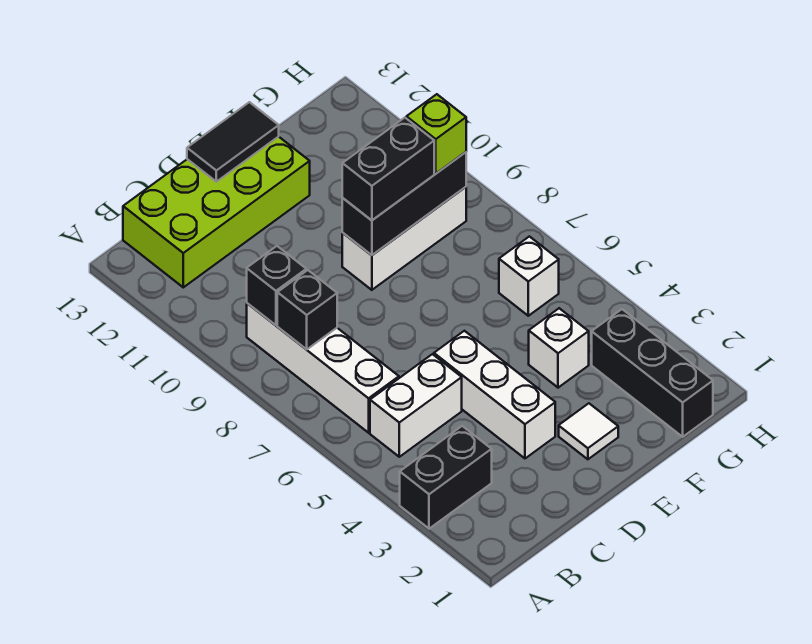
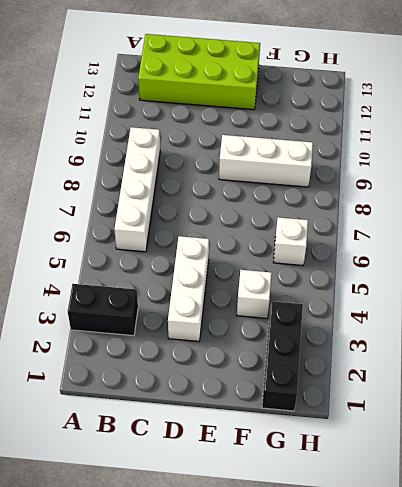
none -> white brick B5:C5 level 1
none -> white tile E2 level 1
none -> black brick B8 level 2

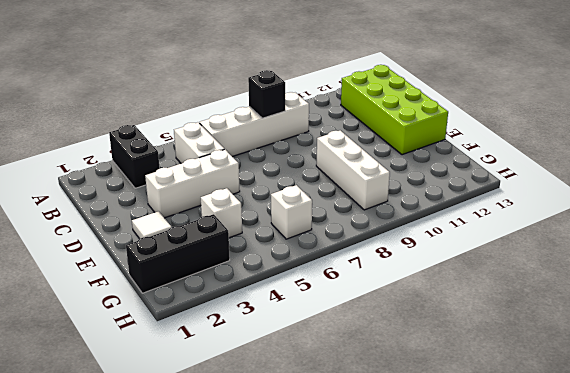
none -> black brick B9 level 2
none -> black tile D13:E13 level 2
none -> black brick E9:G9 level 2

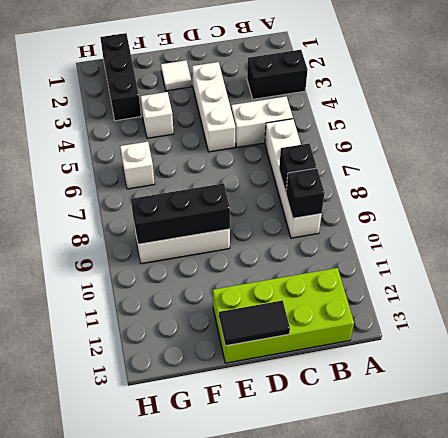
none -> black brick E9:F9 level 3
none -> lime brick G9 level 3

